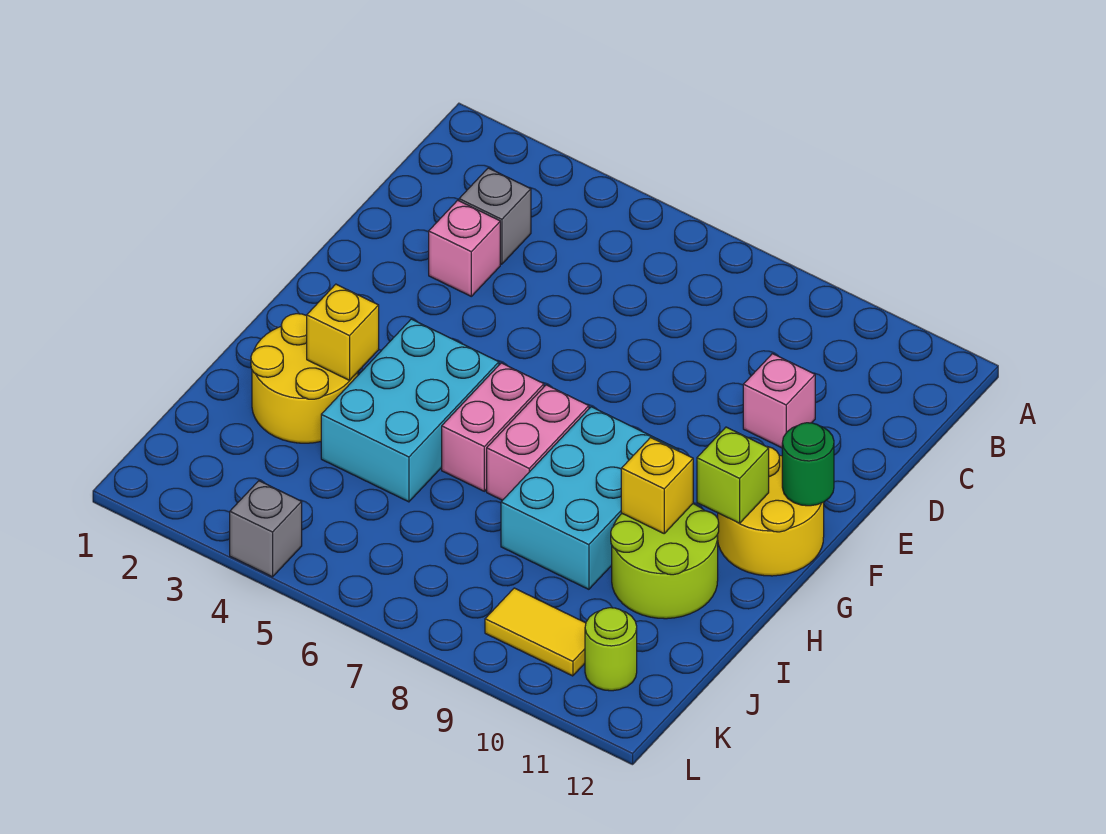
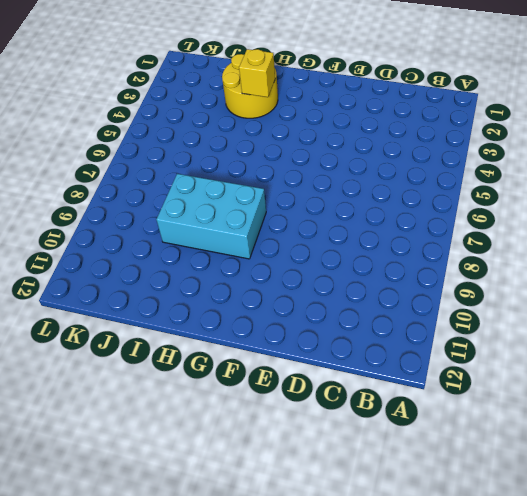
none -> grey brick C3 level 1
none -> pink brick D3 level 1
none -> pink brick D10 level 1

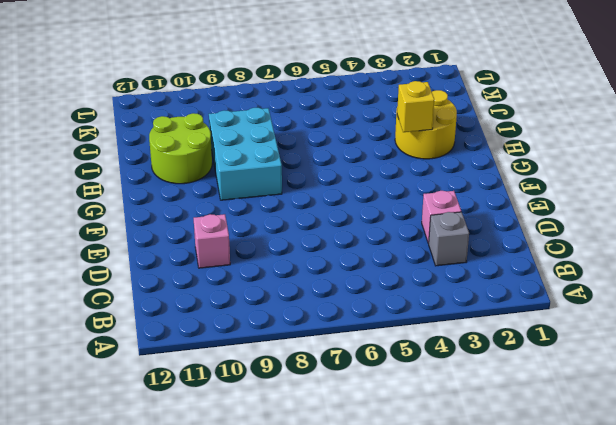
none -> yellow round brick F11:G12 level 1
none -> cyan brick G4:I5 level 1
none -> pink brick G6:H6 level 1

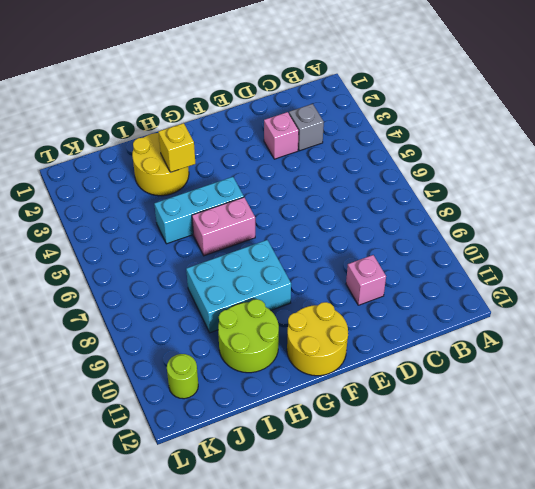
cyan brick G5:I5 level 1 -> cyan brick G4:I5 level 1
none -> pink brick G7:H7 level 1
none -> yellow tile K9:K10 level 1
none -> grey brick L4 level 1

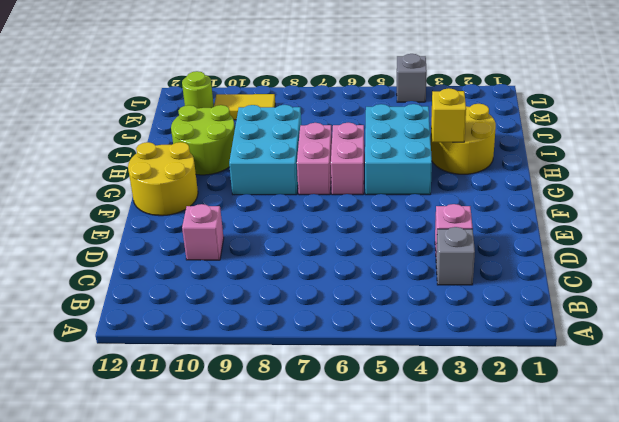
none -> green round brick F12 level 2
none -> lime brick G11 level 2
none -> yellow brick H10 level 2

